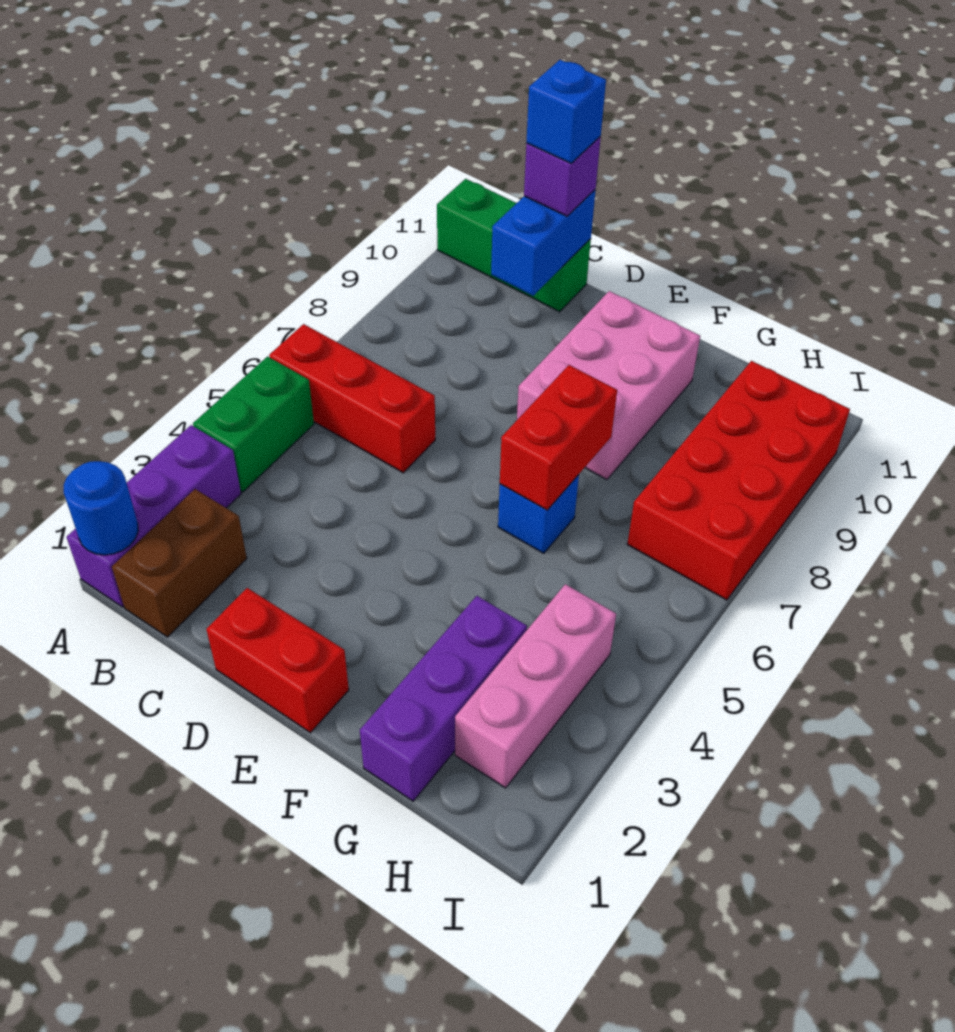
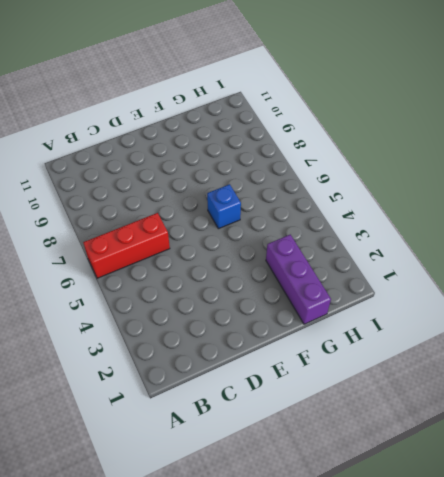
none -> purple brick A1:A3 level 1
none -> green brick A4:A5 level 1
none -> green brick A11:C11 level 1

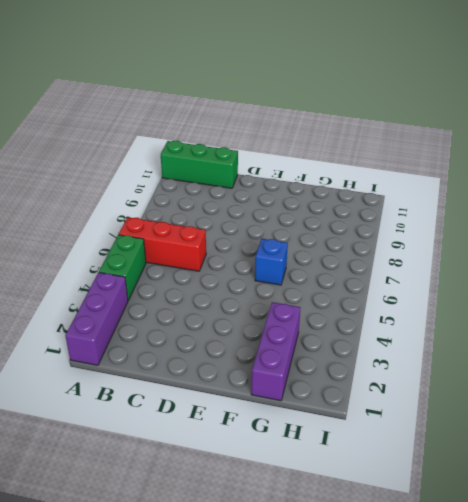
none -> brown brick B1:B2 level 1
none -> red brick D1:E1 level 1
none -> pink brick E8:F10 level 1

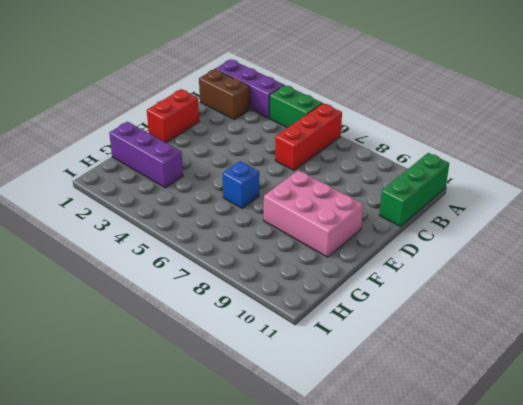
none -> pink brick H2:H4 level 1
none -> red brick H7:I10 level 1
none -> blue round brick A1 level 2

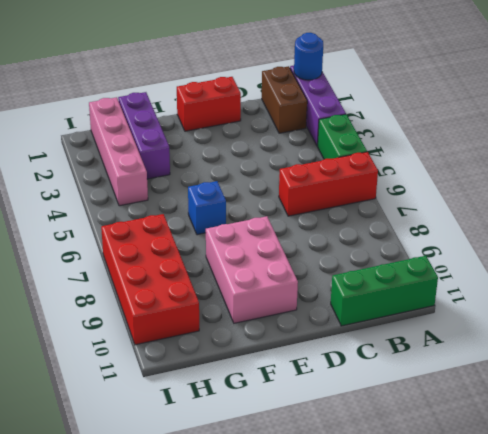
pink brick H1:H4 level 1 -> pink brick H2:H4 level 1
none -> blue brick C10:C11 level 2
none -> red brick F6:F7 level 2
none -> purple brick C11 level 3

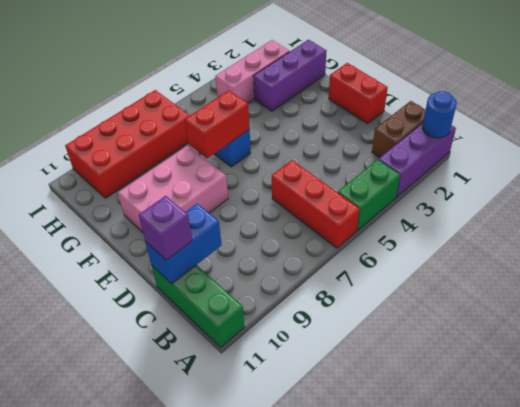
none -> blue brick C11 level 4

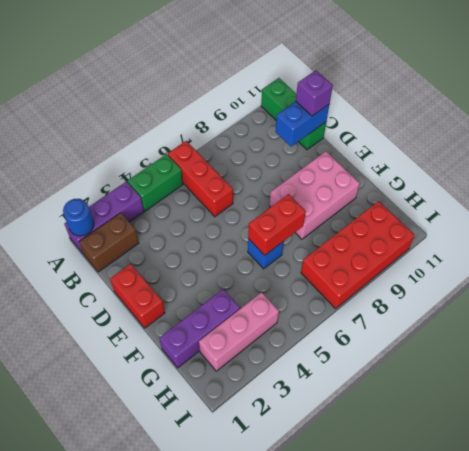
none -> blue brick C11 level 4

